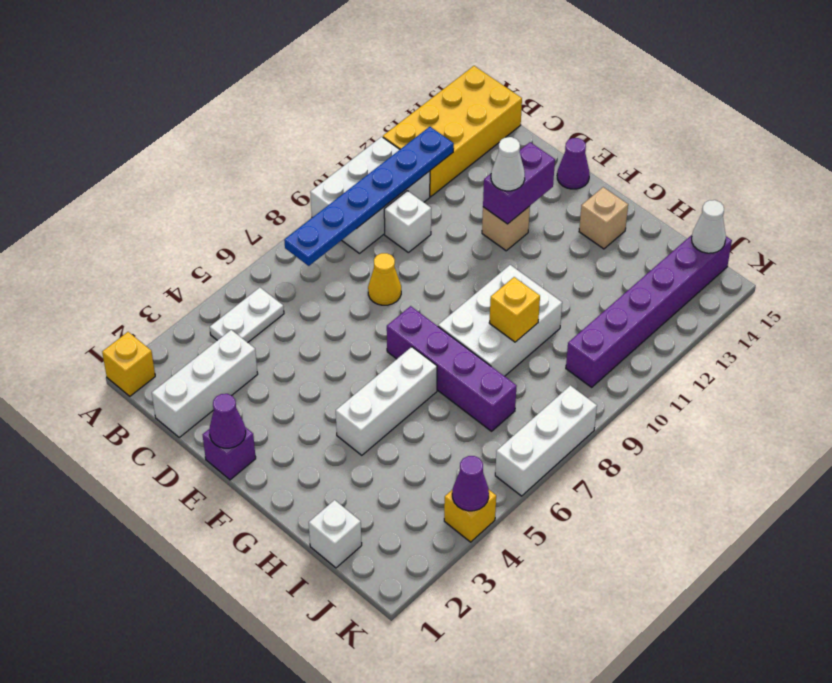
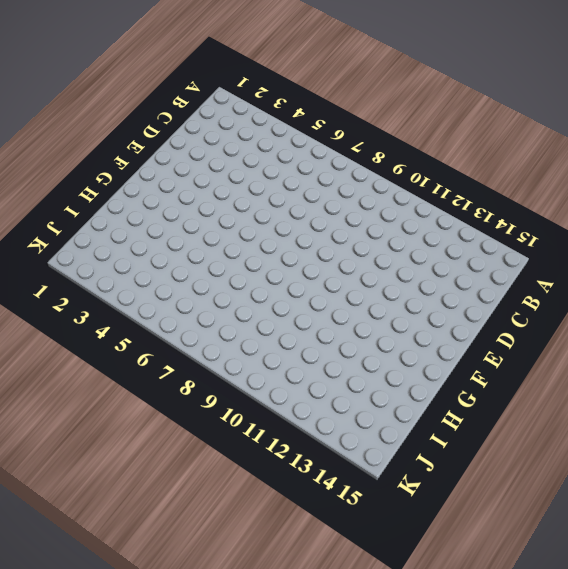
none -> yellow brick A1 level 1
none -> white brick A9:B11 level 1
none -> yellow brick A12:B15 level 1

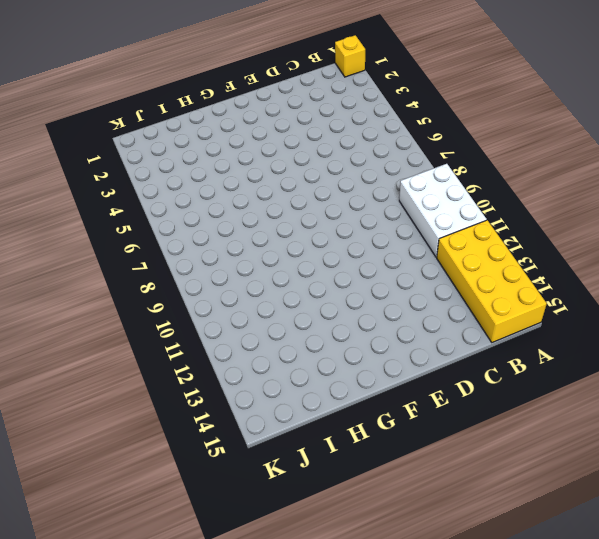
none -> white plate B4:B5 level 1
none -> white brick C1:C3 level 1
none -> white brick C10 level 1

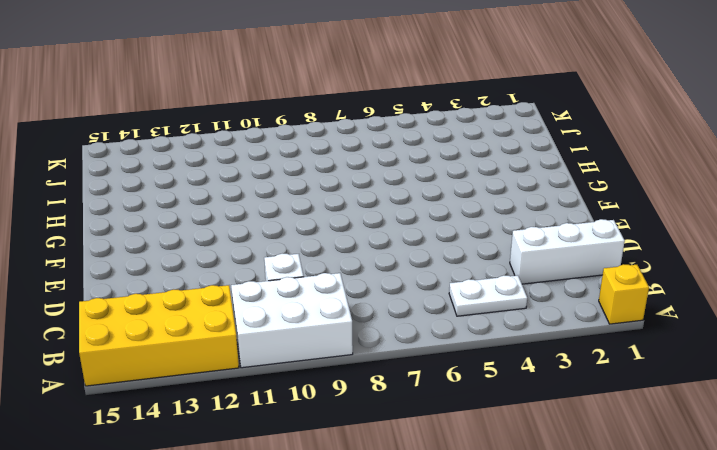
none -> yellow cone D8 level 1
none -> purple brick E1 level 1
none -> tan brick E12 level 1

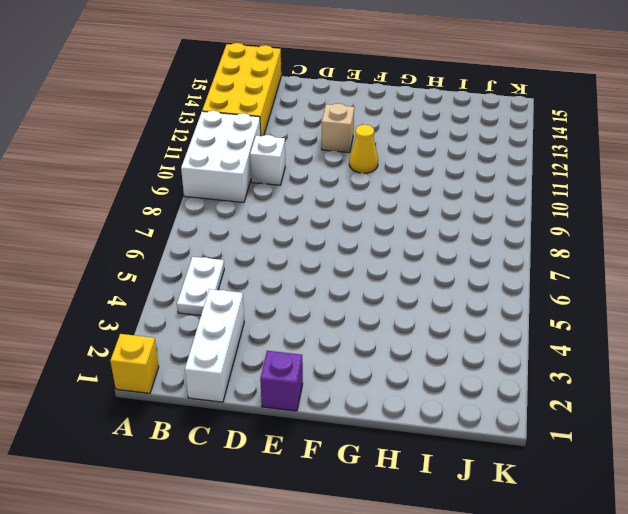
yellow cone F11 level 1 -> yellow cone D8 level 1
none -> purple cone E15 level 1
none -> purple brick F7:I7 level 1
none -> white brick G4:G6 level 1

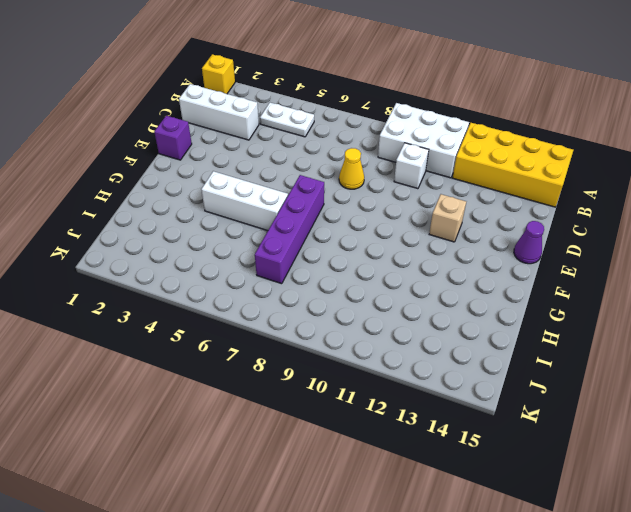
none -> white brick G8:H10 level 1
none -> tan brick G14 level 1
none -> white brick I1 level 1

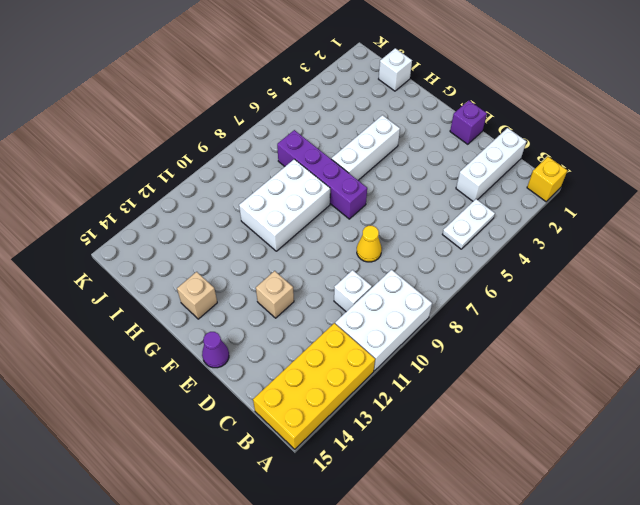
none -> purple brick J10:J15 level 1
none -> yellow brick K4 level 1
none -> white brick K6:K8 level 1

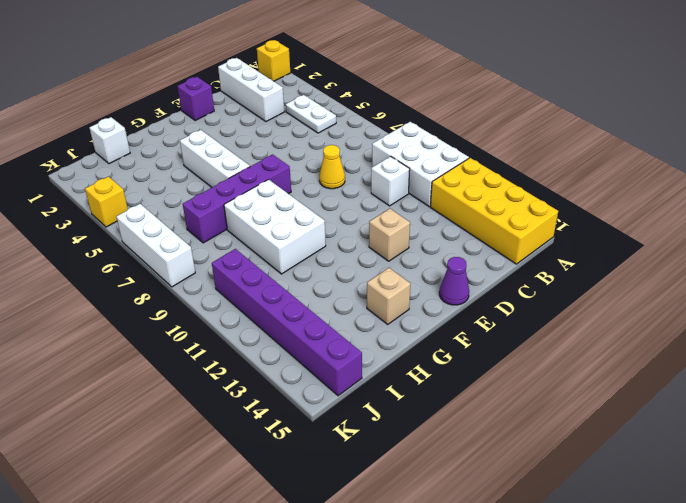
none -> blue plate B7:B12 level 2
none -> purple cone E1 level 2
none -> purple brick E12:E13 level 2

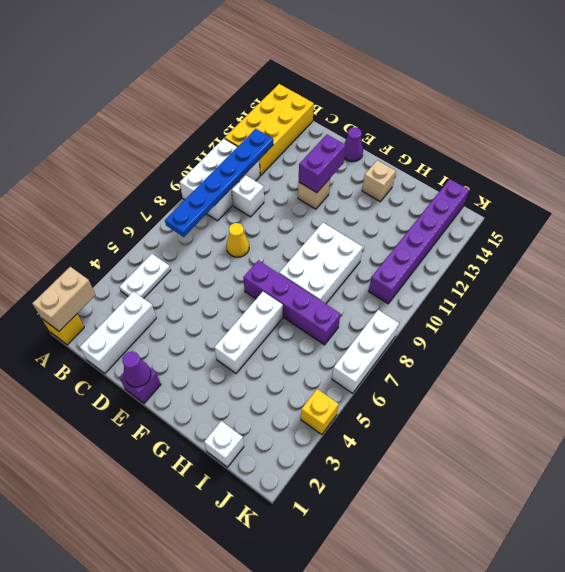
tan brick A1:A2 level 2 -> none
none -> yellow brick H9 level 2
none -> white cone J15 level 2
none -> purple cone K4 level 2

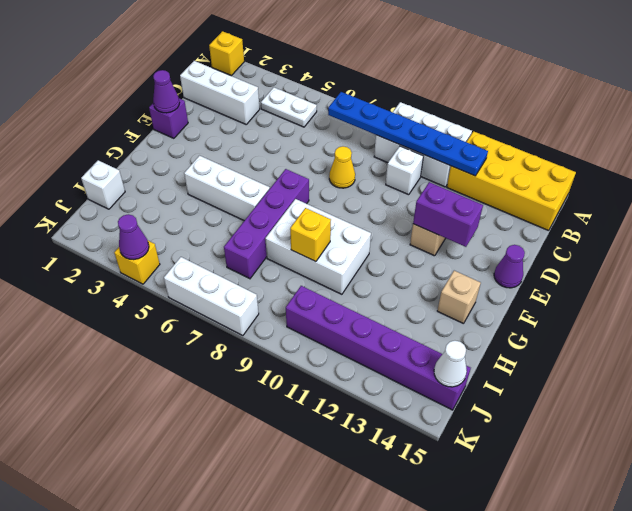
none -> white cone E12 level 3

